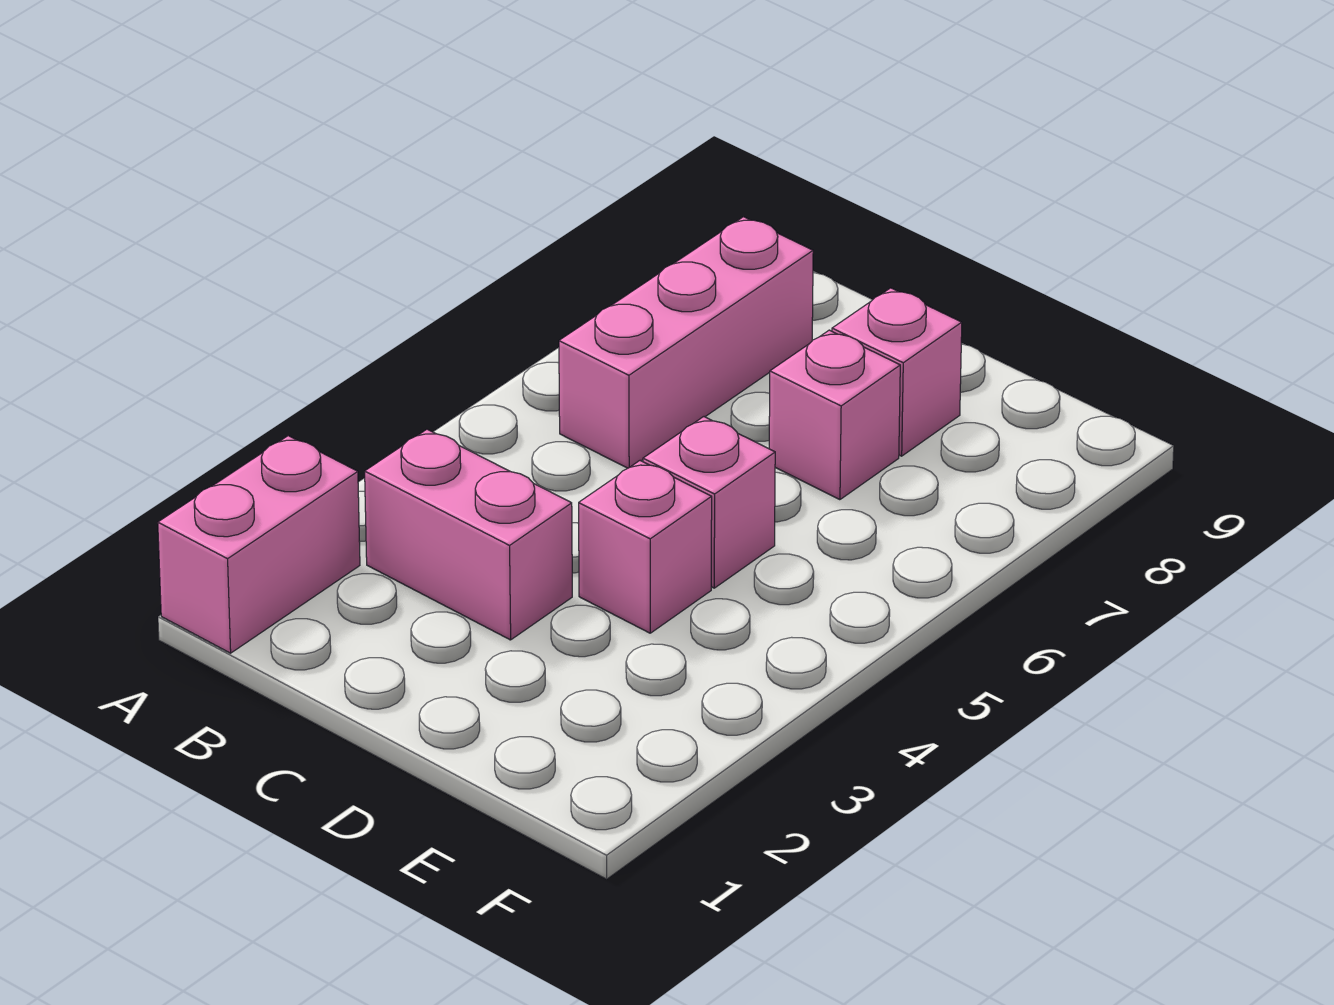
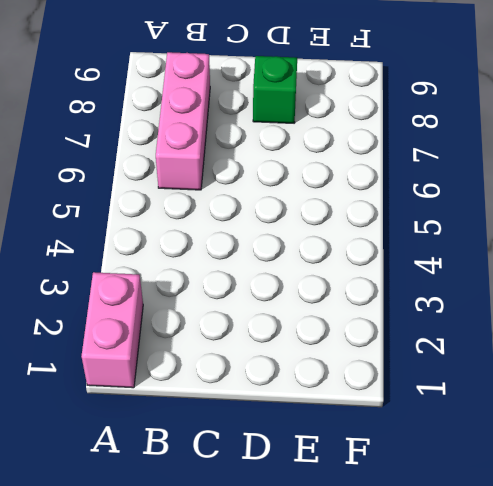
green brick D8 level 1 -> pink brick D8 level 1
none -> pink brick B3:C3 level 1
none -> pink brick D4 level 1

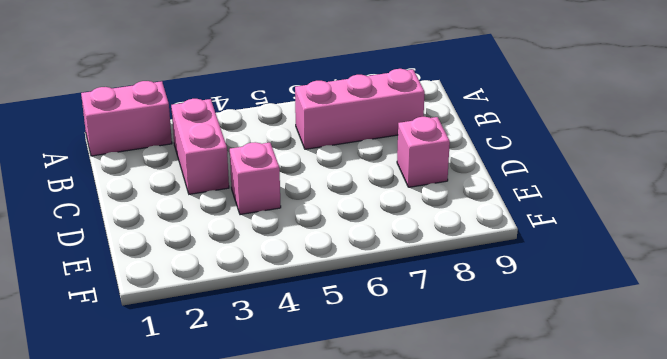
none -> pink brick D5 level 1
none -> pink brick D7 level 1

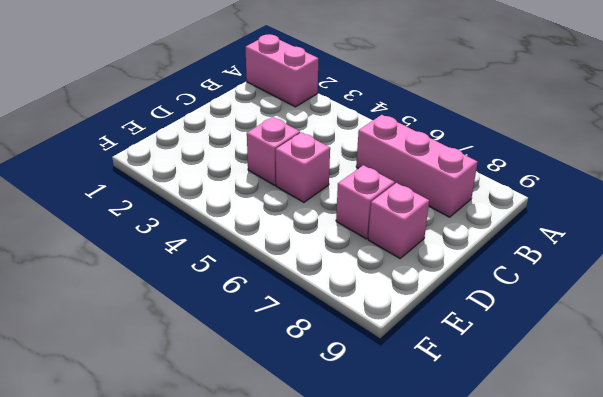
none -> pink brick B3:C3 level 1

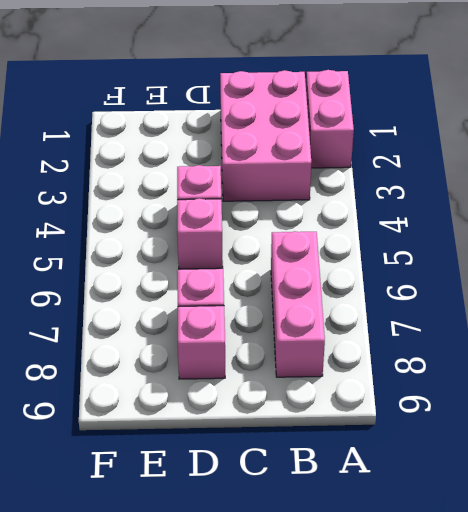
pink brick B1:C3 level 1 -> pink brick B3:C3 level 1

